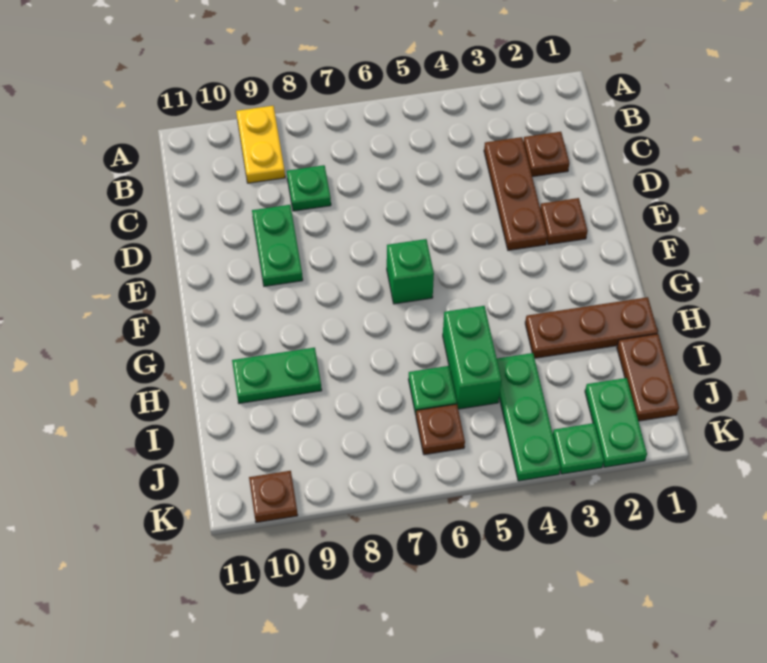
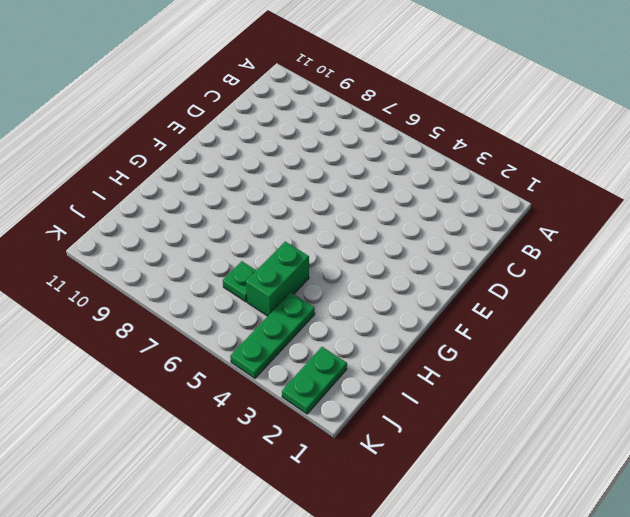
none -> yellow plate A9:B9 level 1
none -> brown plate C2 level 1
none -> brown plate C3:E3 level 1

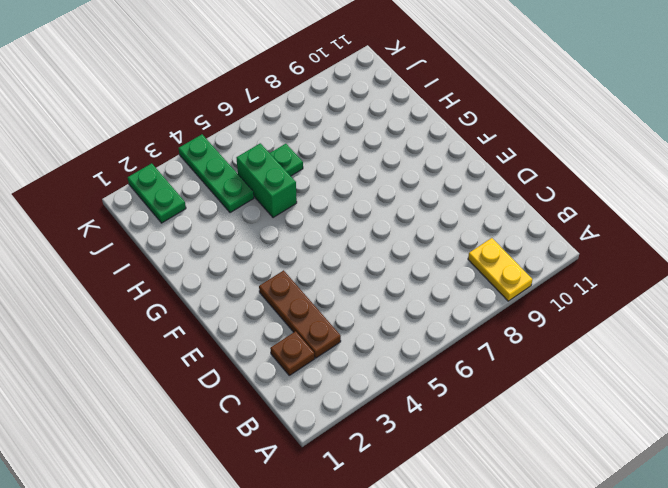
none -> green plate C8 level 1
none -> green plate D9:E9 level 1
none -> brown plate E2 level 1

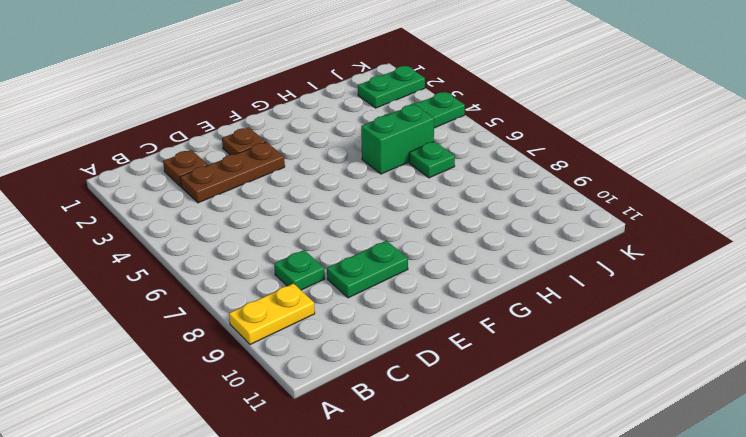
none -> green brick F6 level 1
none -> brown plate H1:H3 level 1
none -> green plate H9:H10 level 1

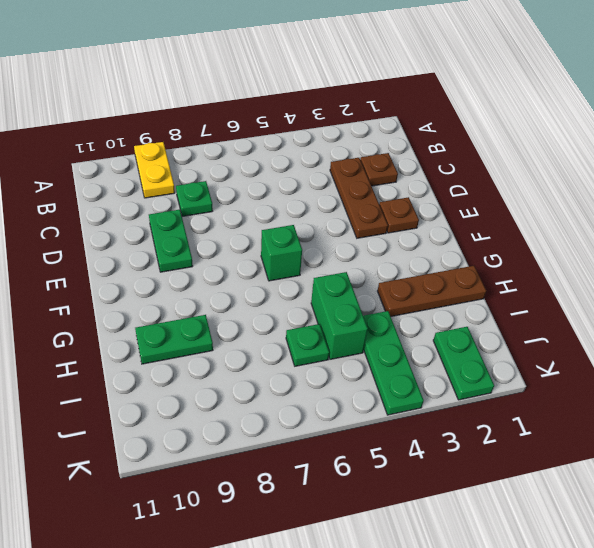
none -> brown plate I1:J1 level 1
none -> brown plate J6 level 1
none -> green plate K3 level 1

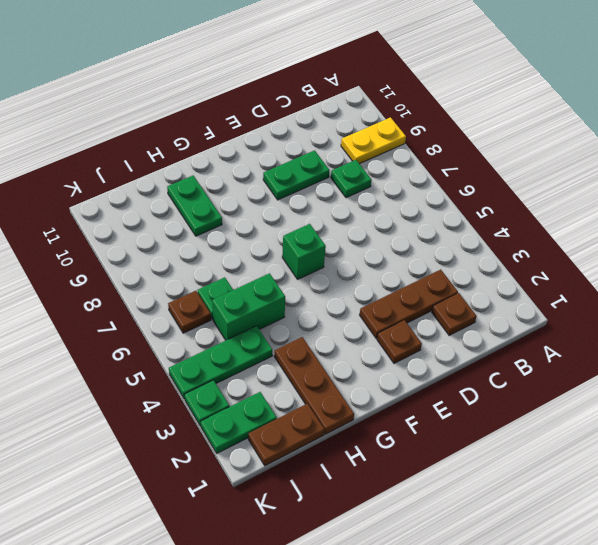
none -> brown plate K10 level 1

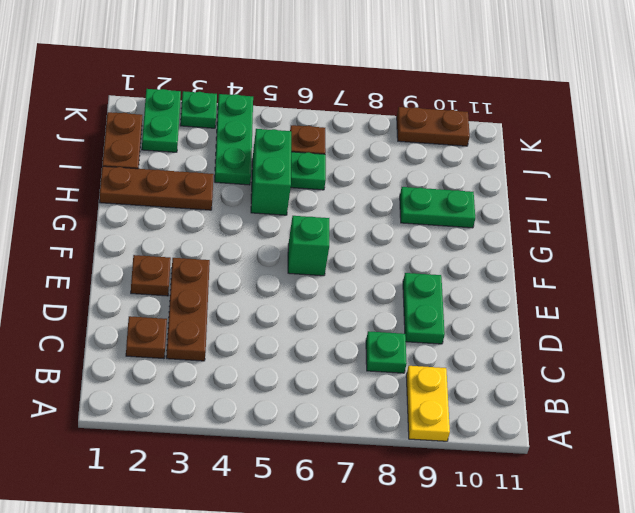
brown plate K9:K10 level 1 -> brown plate K10 level 1

